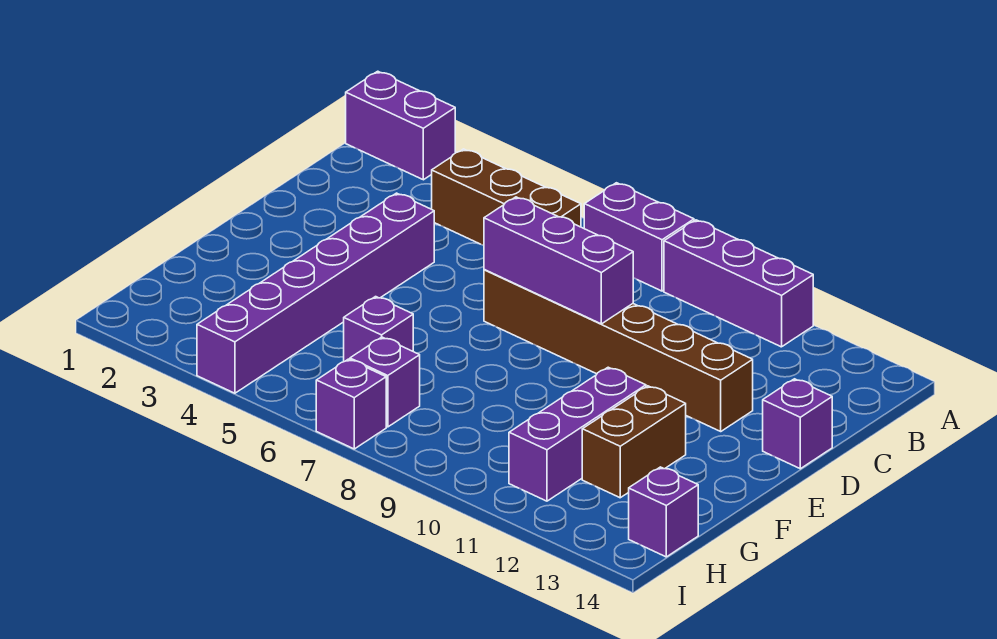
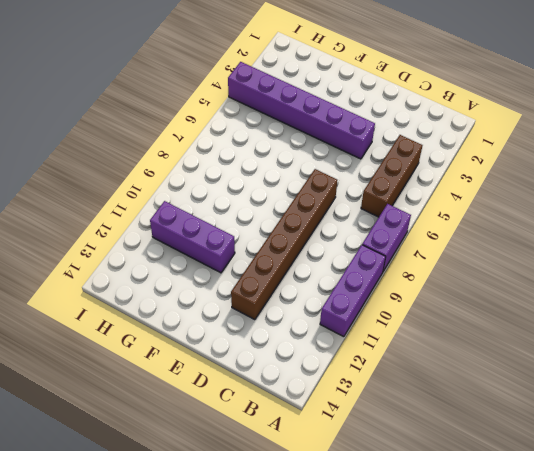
none -> purple brick A1:A2 level 1
none -> purple brick D14 level 1
none -> brown brick F12:G12 level 1

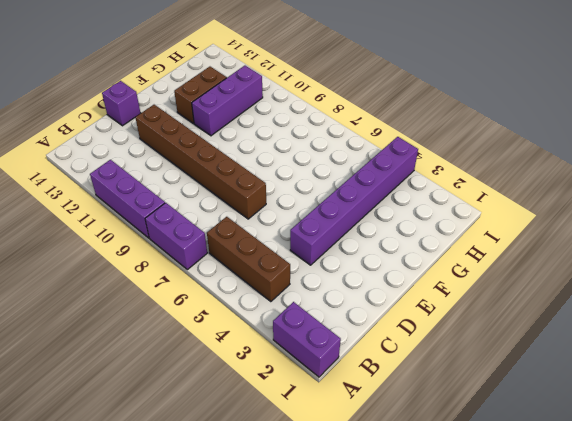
none -> purple brick G6 level 1
none -> purple brick H7 level 1
none -> purple brick H14 level 1

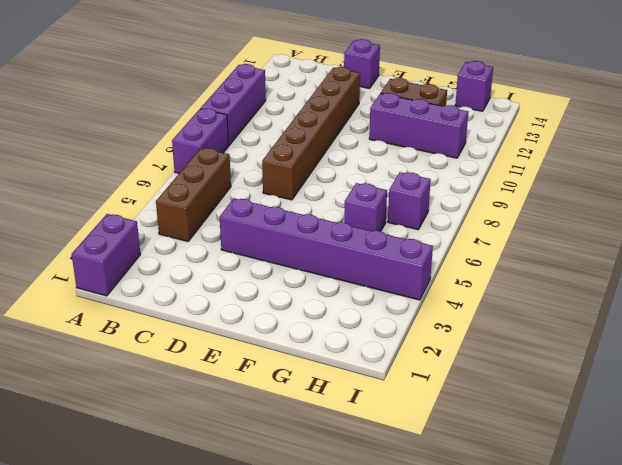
none -> purple brick I7 level 1
none -> purple brick D7:D9 level 2

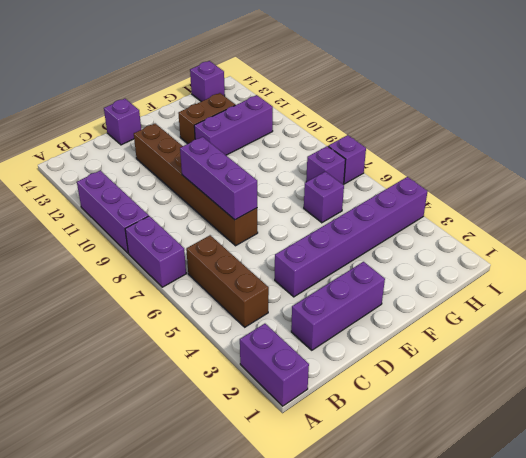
purple brick C2:E2 level 1 -> none

